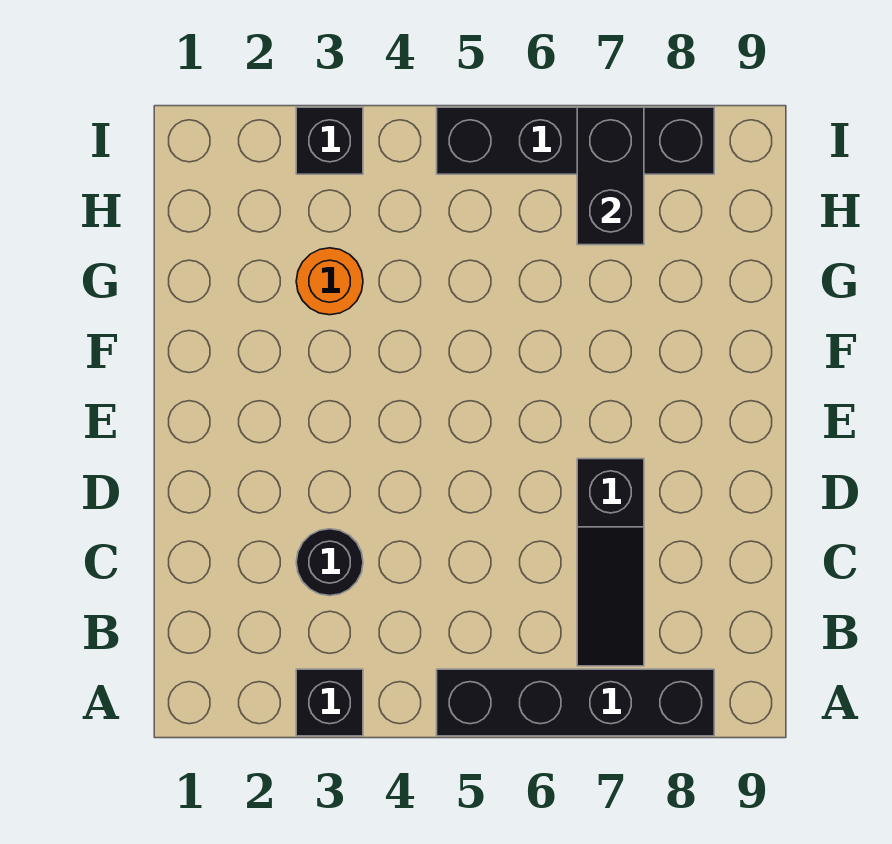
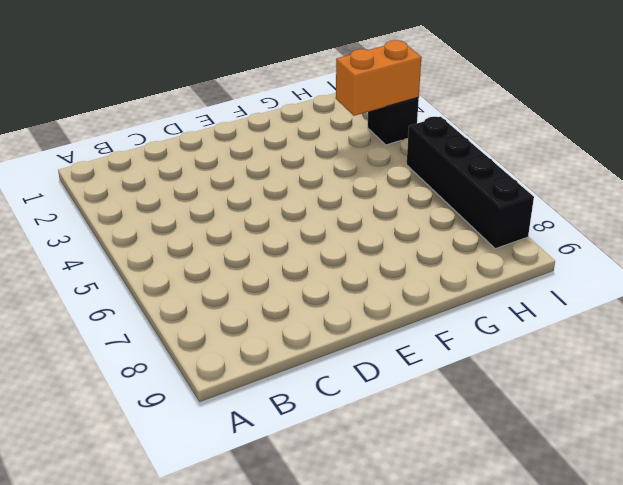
orange brick H3:I3 level 2 -> none
none -> black brick A3 level 1
none -> black brick A5:A8 level 1

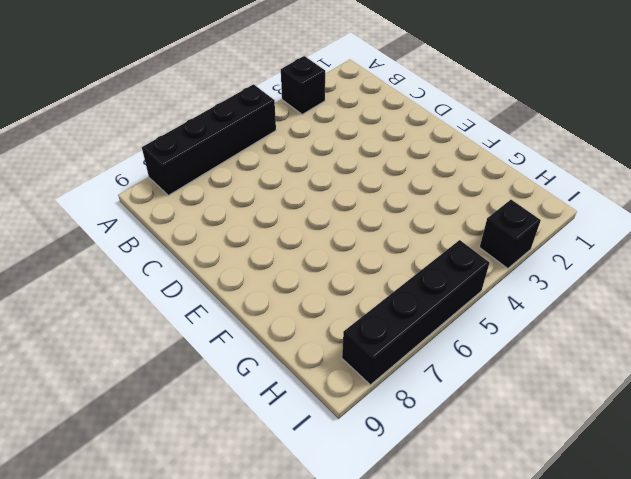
none -> black slope B7:D7 level 1 top D
none -> black round brick C3 level 1

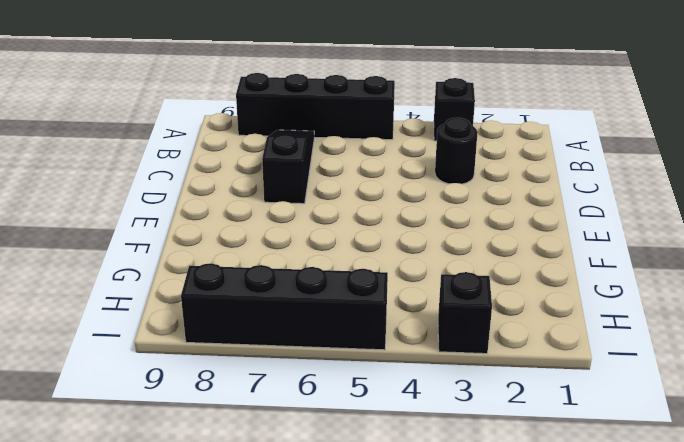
none -> orange round brick G3 level 1
none -> black brick H7:I7 level 2

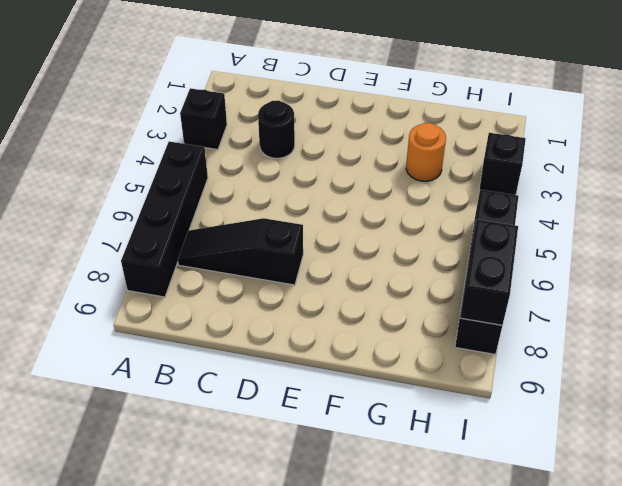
black brick I7:I8 level 2 -> black brick H7:I7 level 2

